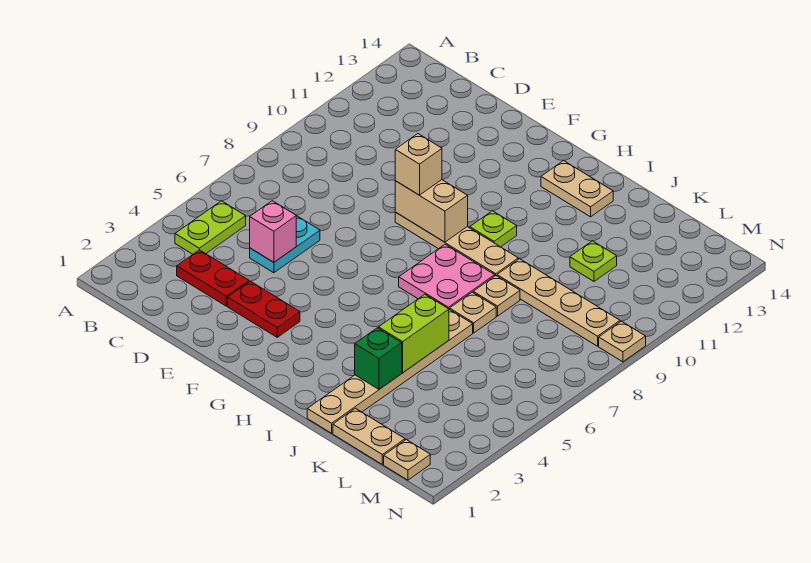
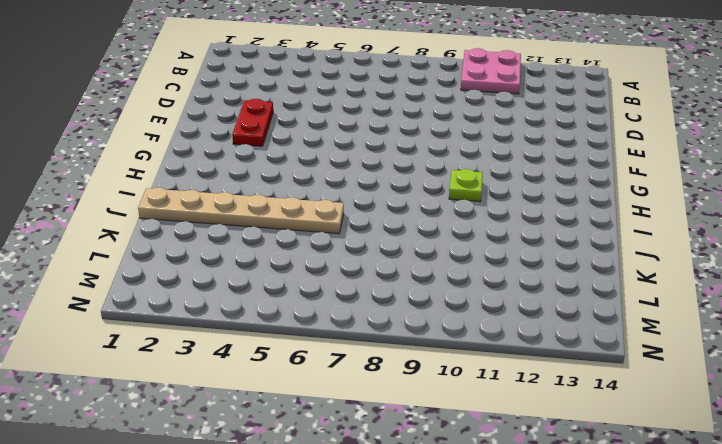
pink plate A10:B11 level 1 -> pink plate H7:I8 level 1
none -> lime plate B4:B5 level 1
none -> red plate C3:D3 level 1
none -> cyan plate D5:D6 level 1

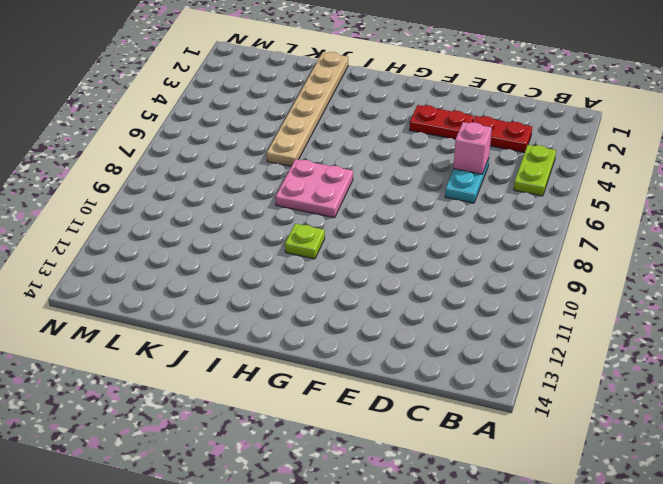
none -> tan plate F9:I9 level 1
none -> tan plate H13:I13 level 1
none -> tan plate J7 level 1

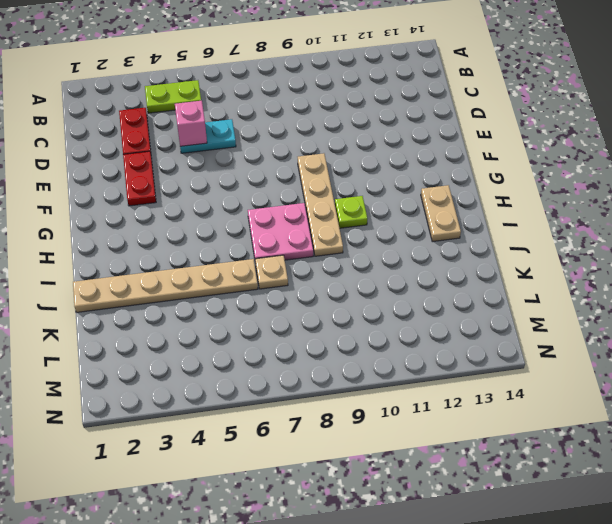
none -> tan plate J8 level 1
none -> tan plate J9:M9 level 1
none -> tan plate K1:L1 level 1

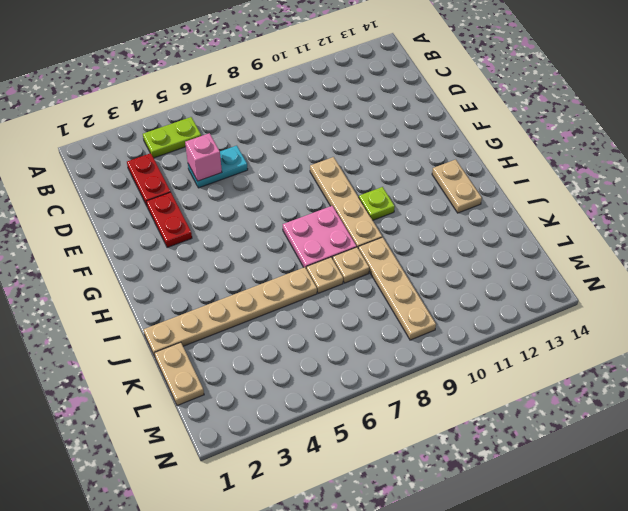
none -> lime plate K11 level 1
none -> tan plate M1 level 1
none -> tan plate N9 level 1

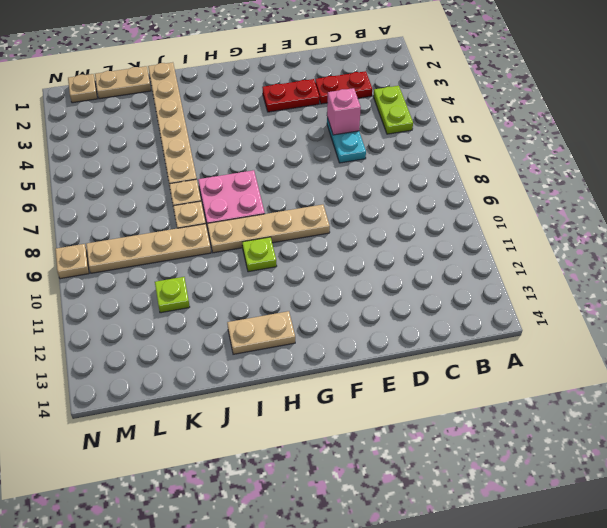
none -> tan brick F9:G9 level 2
none -> green brick J3 level 2
none -> lime brick J4:J5 level 2

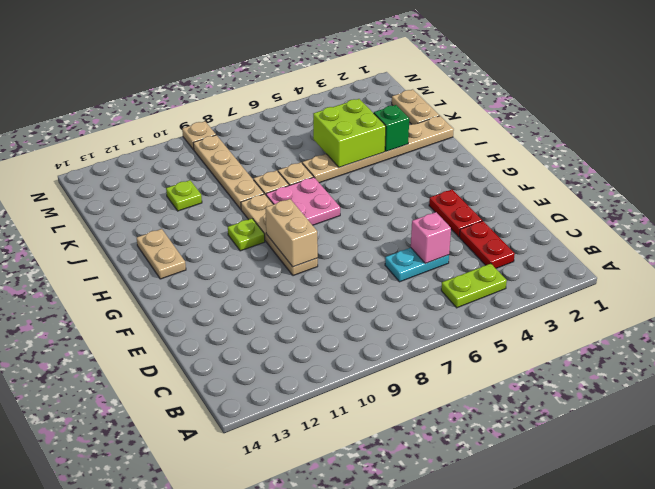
lime brick J4:K5 level 2 -> lime brick J4:J5 level 2
none -> tan plate M1 level 1
none -> tan brick F9 level 3

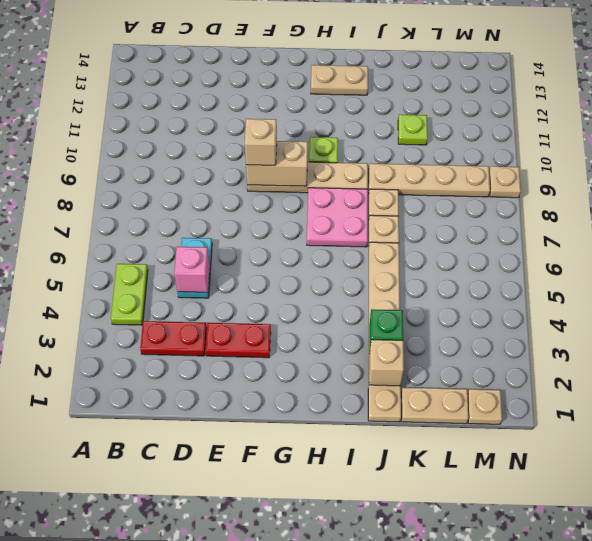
tan brick J2 level 2 -> none
none -> lime brick J4:J5 level 2

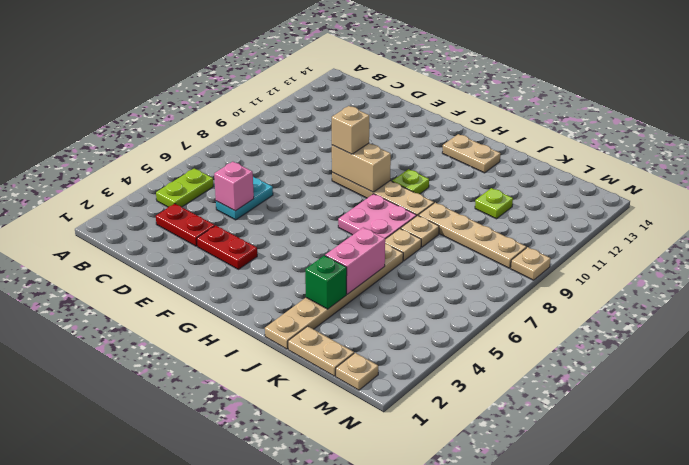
pink brick J4:J5 level 2 -> lime brick J4:J5 level 2

